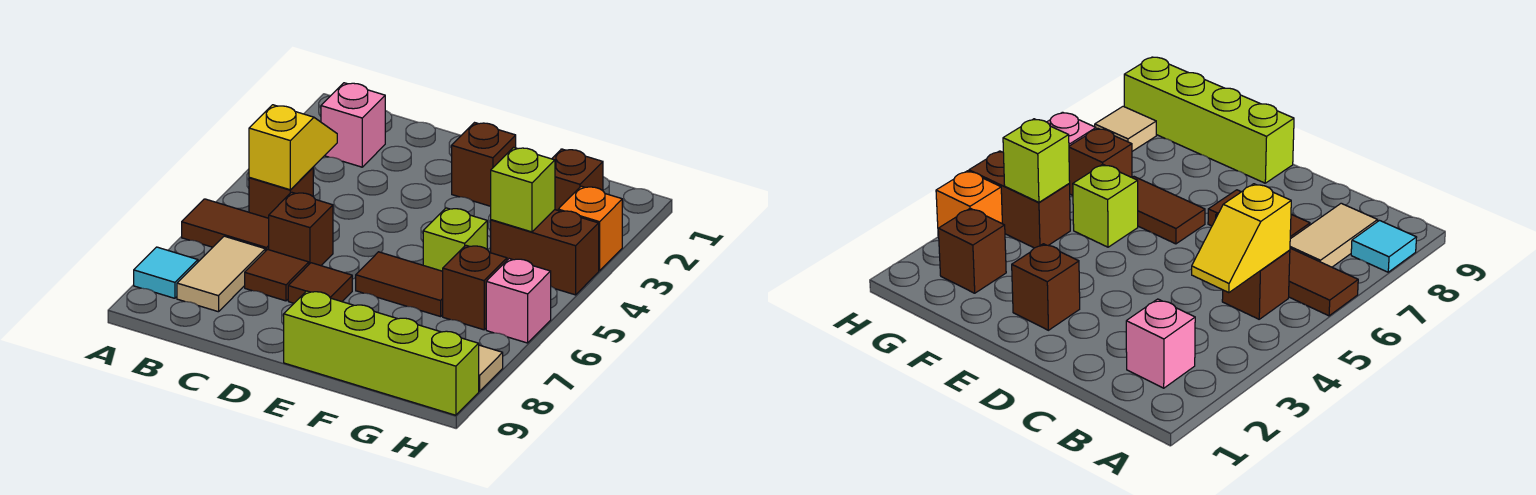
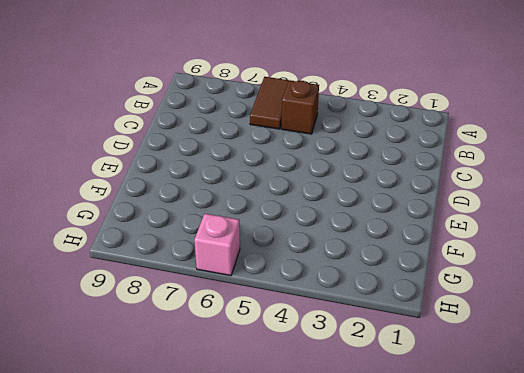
none -> cyan tile A8 level 1
none -> pink brick B2 level 1
none -> tan tile B7:B8 level 1

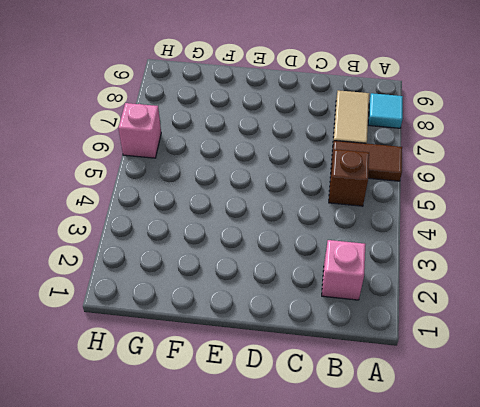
none -> brown brick C6 level 1
none -> brown tile C7 level 1
none -> brown tile D7 level 1

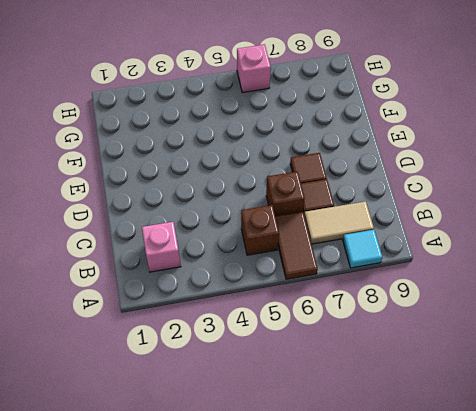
none -> brown brick E2 level 1
none -> brown tile E6:F6 level 1
none -> lime brick E9:H9 level 1

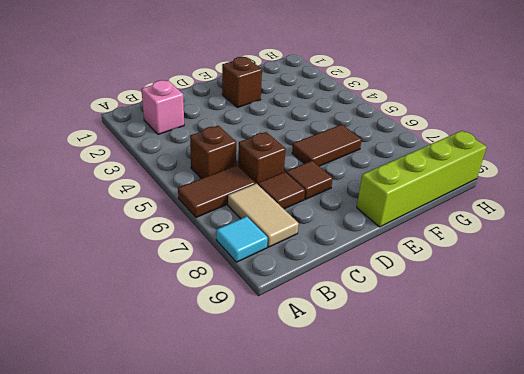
none -> lime brick F5 level 1
none -> brown brick G2 level 1
none -> brown brick G4:H4 level 1

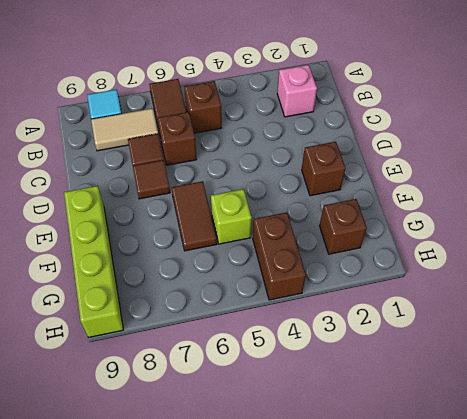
none -> brown brick G6 level 1
none -> orange brick H3 level 1
none -> pink brick H6 level 1

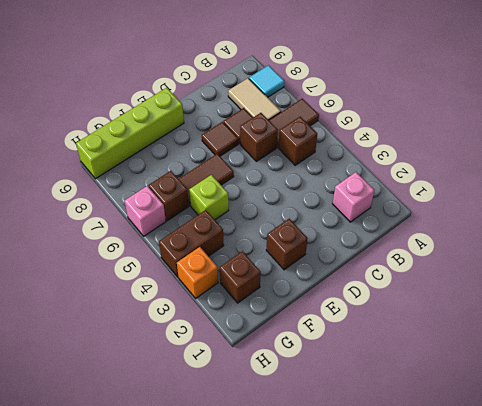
none -> tan tile H8 level 1
none -> yellow slope B4:B5 level 2 top 5
none -> lime brick G4 level 2

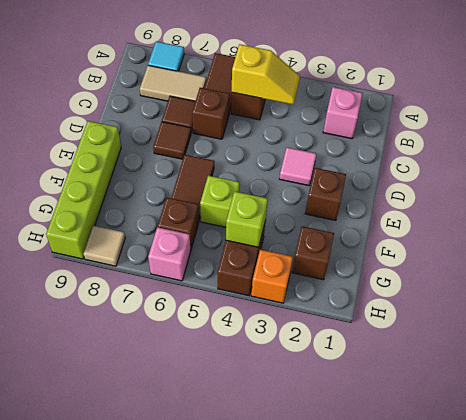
pink tile D3 level 1 -> none

